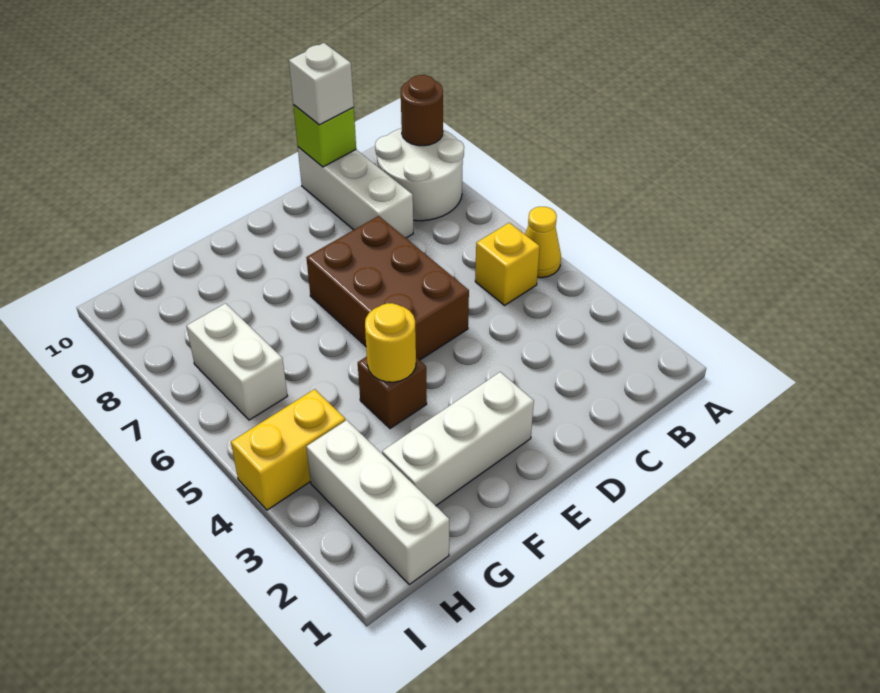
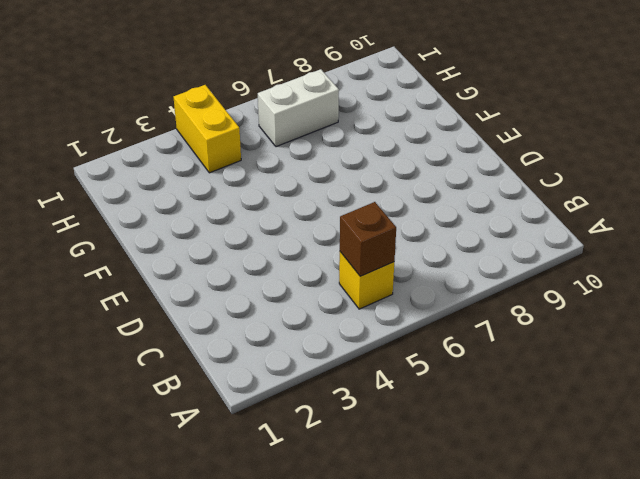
brown brick B5 level 2 -> brown brick F4 level 1
none -> yellow cone A5 level 1
none -> white round brick A8:B9 level 1
none -> white brick C8:C10 level 1

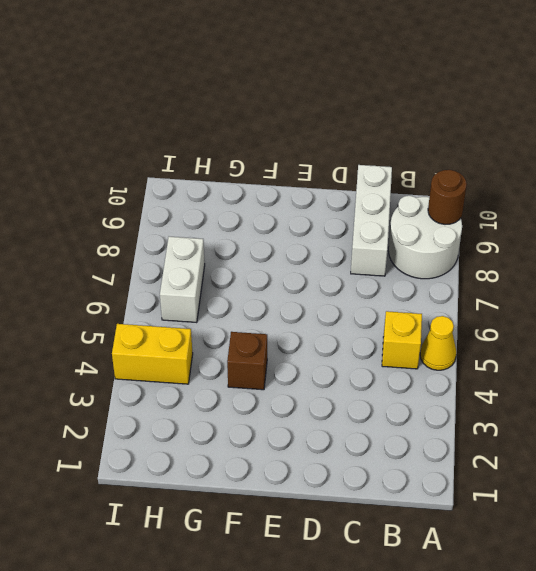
none -> brown brick D5:E7 level 1
none -> white brick E2:G2 level 1
none -> white brick H1:H3 level 1

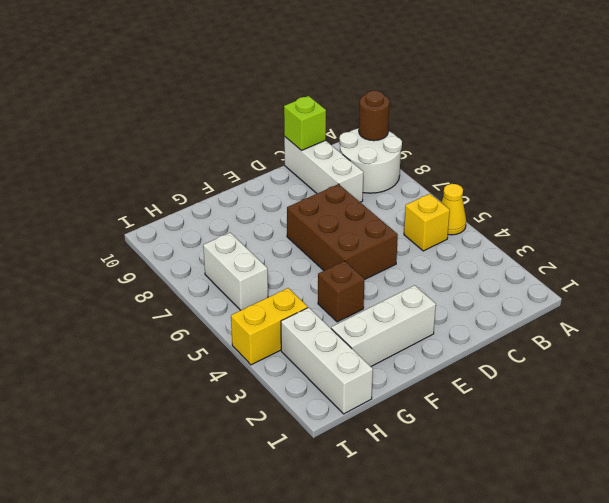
none -> yellow round brick F4 level 2
none -> white brick C10 level 3

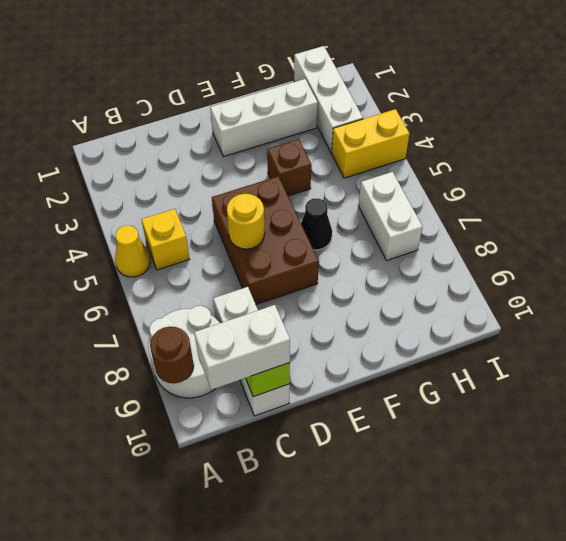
white brick B10:C10 level 3 -> white brick C10 level 3
yellow round brick D6 level 2 -> yellow round brick F4 level 2
black cone F6 level 1 -> none

